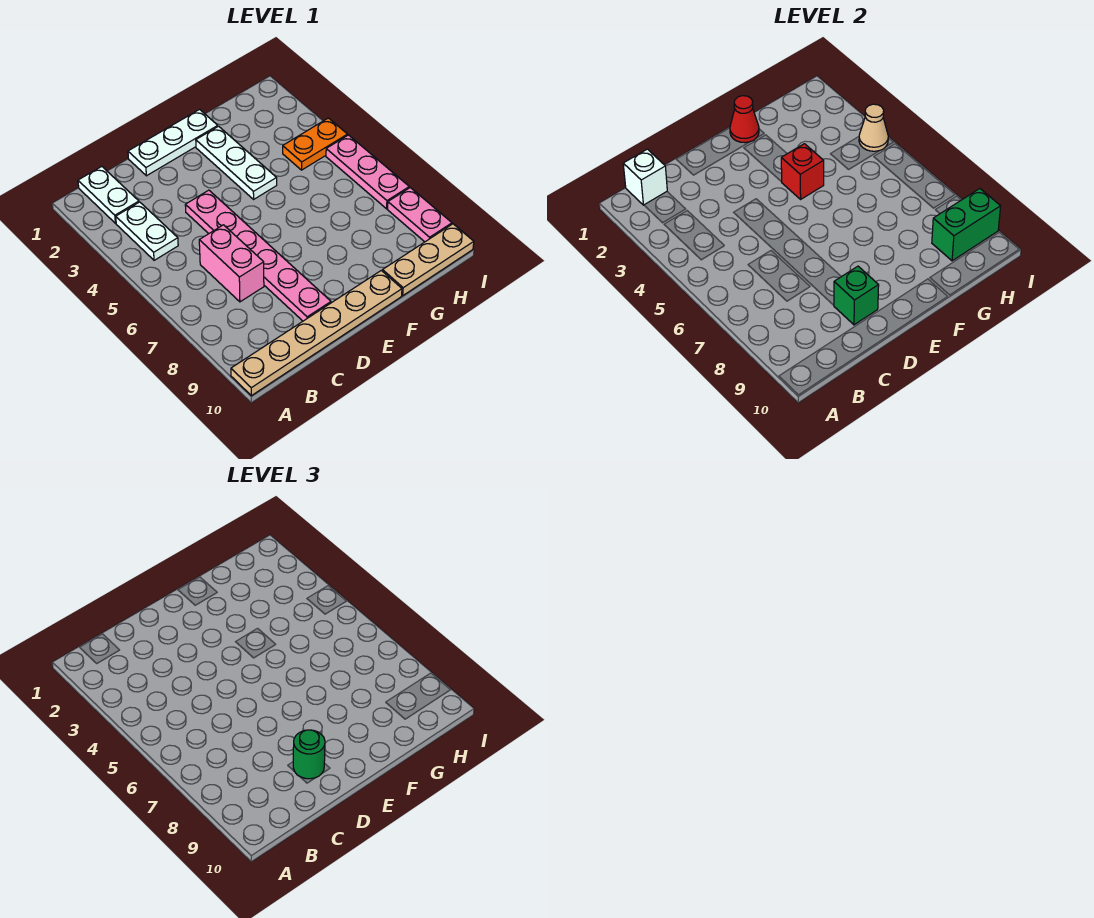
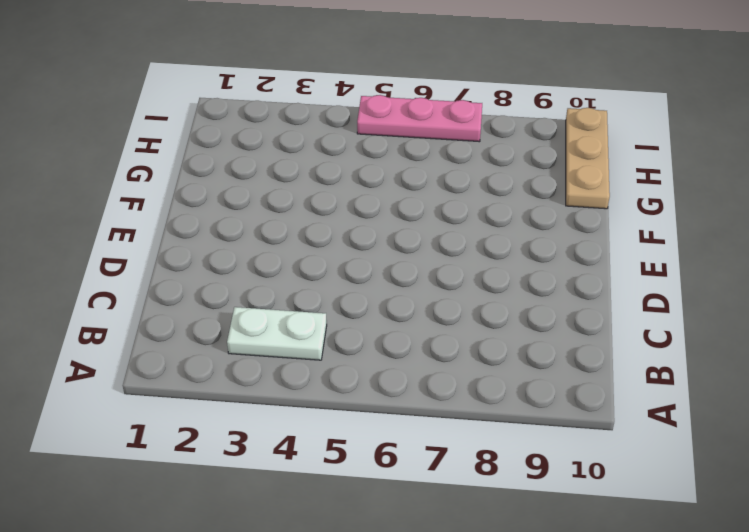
none -> tan plate A10:F10 level 1
none -> white plate B1:B2 level 1
none -> pink brick C6:C7 level 1

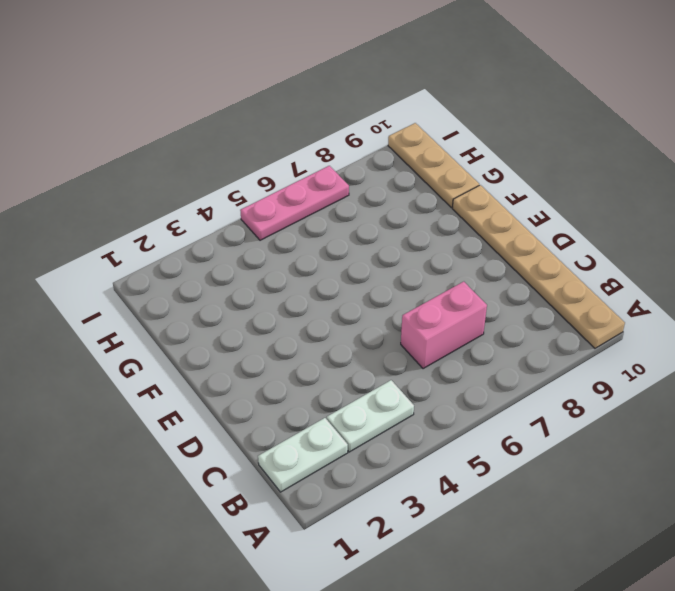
none -> white plate D1:F1 level 1
none -> pink plate D4:D9 level 1
none -> white plate F2:F4 level 1

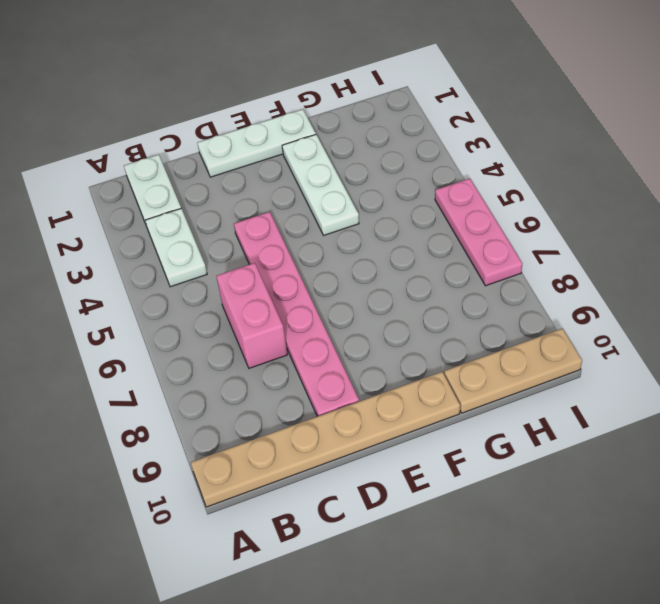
none -> orange plate H4:I4 level 1
none -> pink plate I8:I9 level 1
none -> white brick B1 level 2

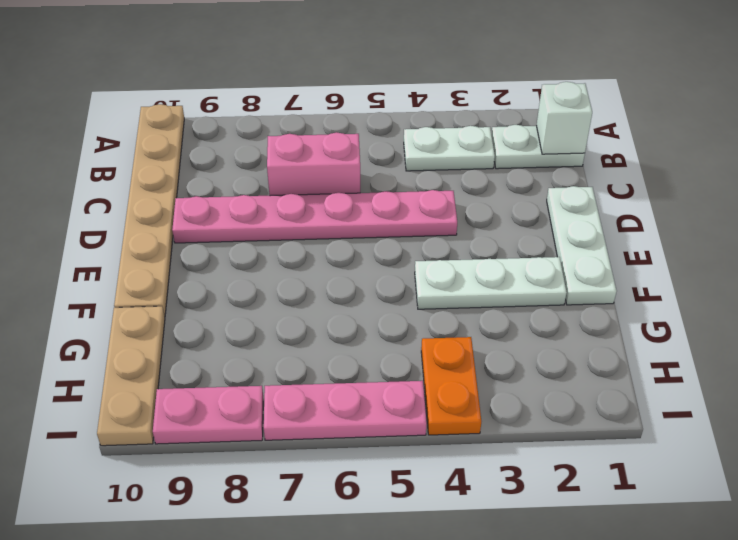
none -> green brick D9 level 2
none -> red cone F1 level 2
none -> red brick F4 level 2

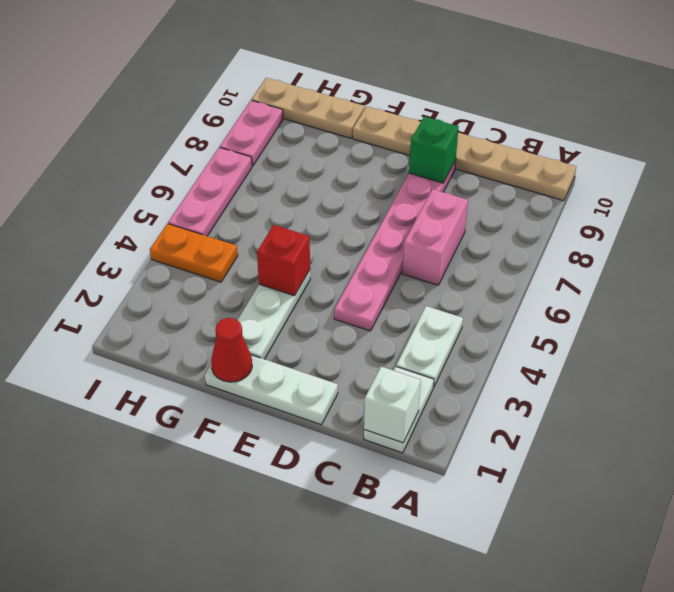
none -> green brick H9:I9 level 2
none -> tan cone I4 level 2
none -> green round brick D9 level 3

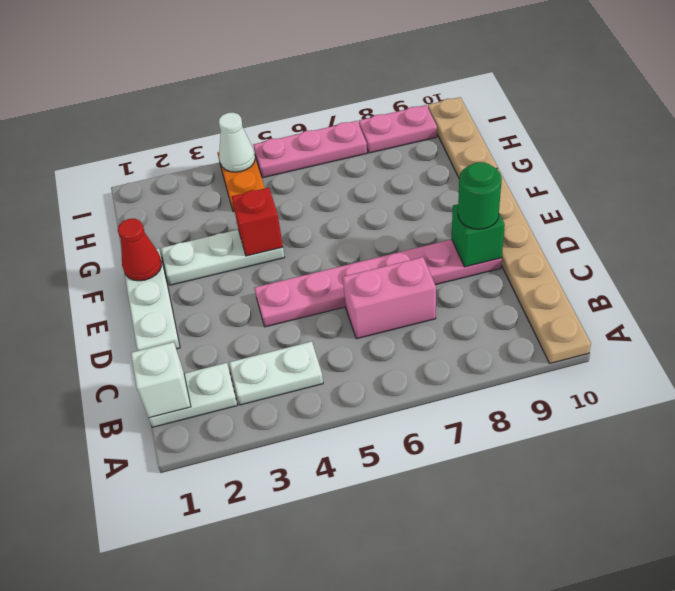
white cone I4 level 2 -> tan cone I4 level 2
none -> green brick H9:I9 level 2

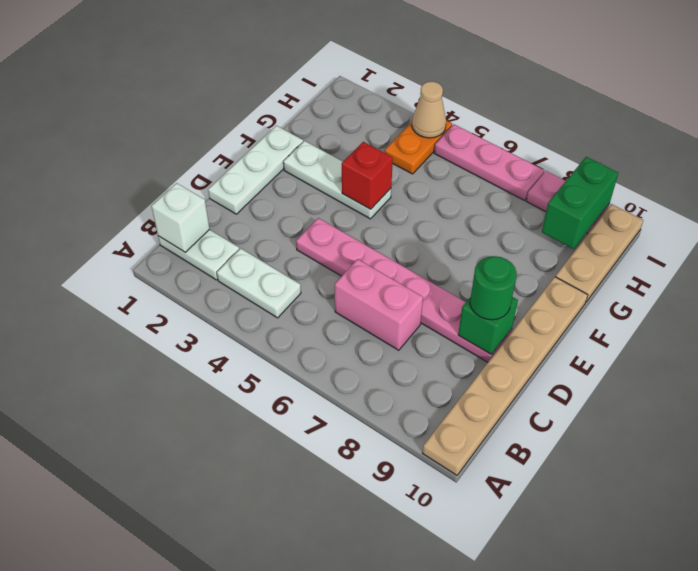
none -> red cone F1 level 2

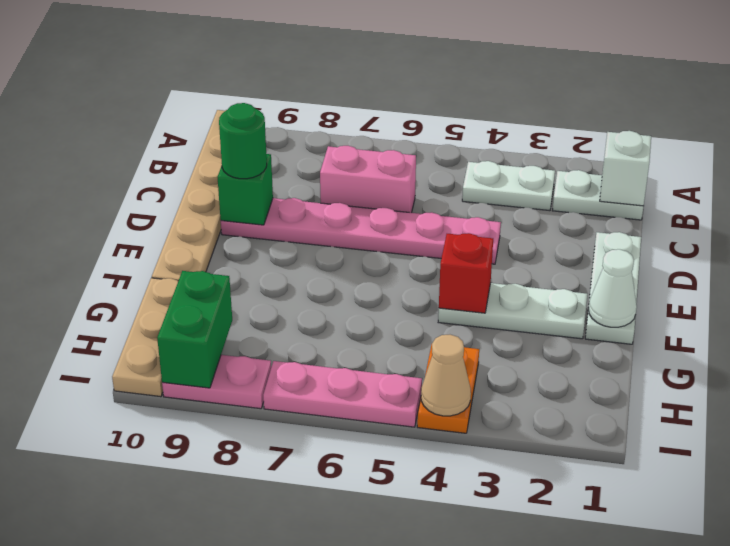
white cone F1 level 2 -> red cone F1 level 2

